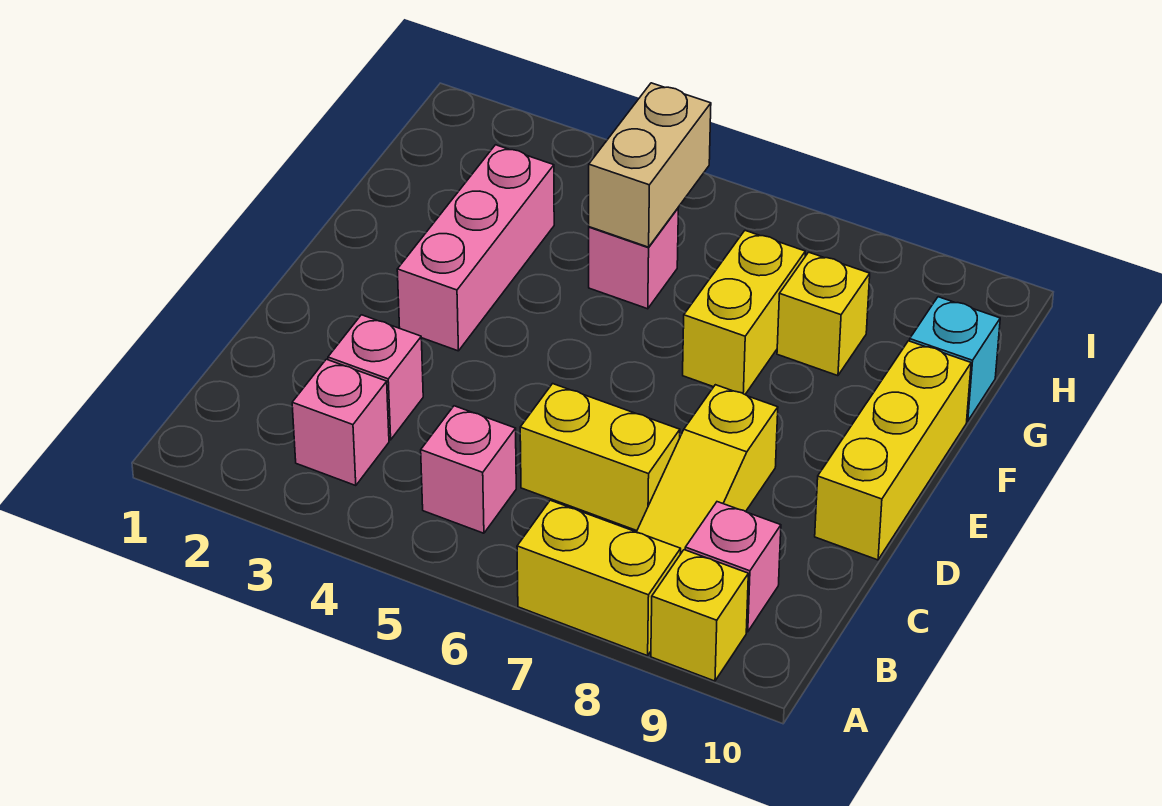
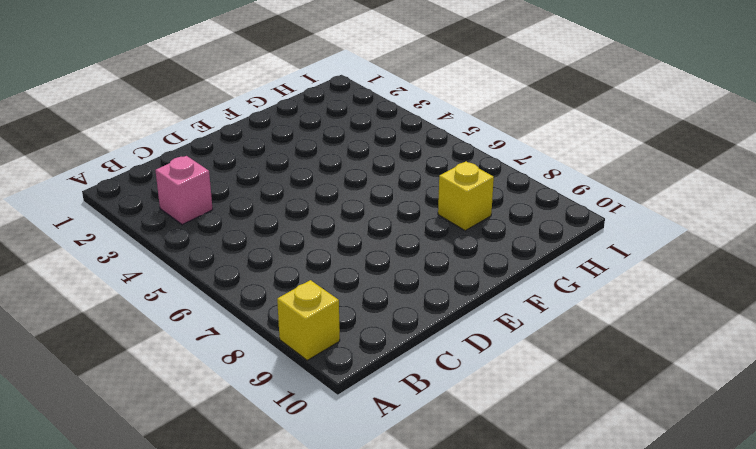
none -> yellow brick A7:A8 level 1
none -> pink brick B5 level 1
none -> yellow slope B8:D8 level 1 top D

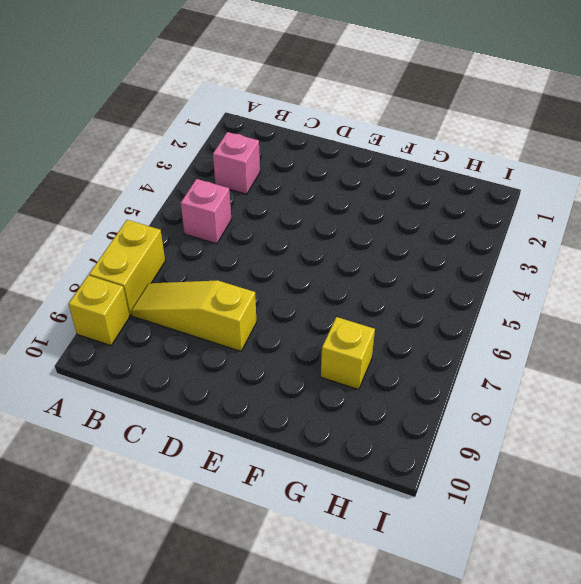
none -> pink brick B9 level 1
none -> pink brick C3 level 1
none -> yellow brick C6:C7 level 1

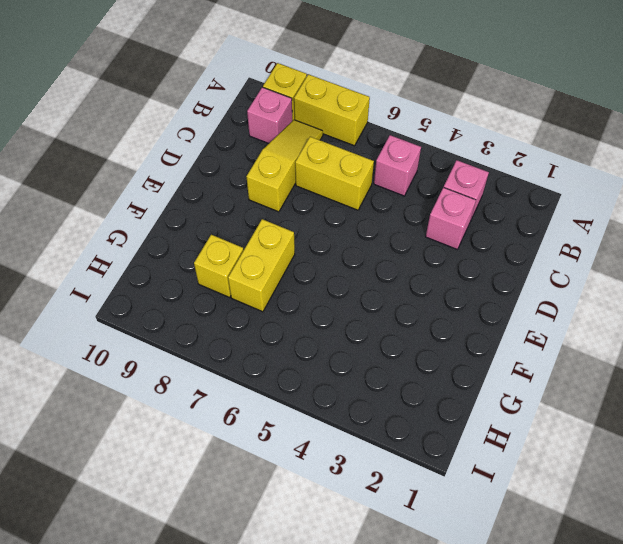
none -> yellow brick D10:F10 level 1
none -> pink brick E3:G3 level 1
none -> pink brick G5 level 1

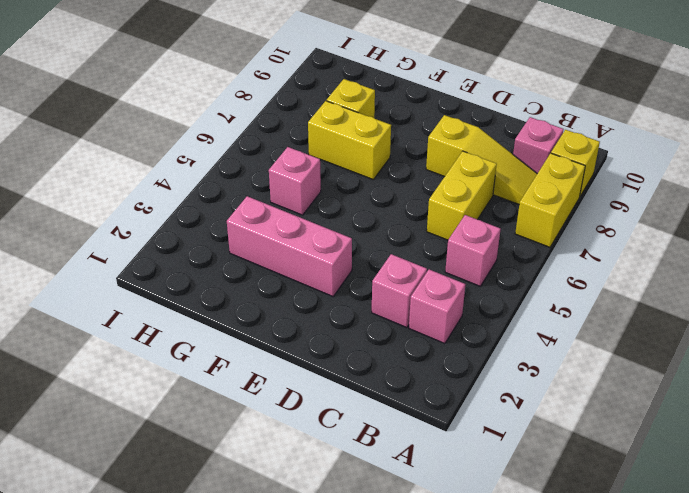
none -> yellow brick D10:F10 level 1
none -> cyan brick G10 level 1
none -> tan brick G5:H5 level 2

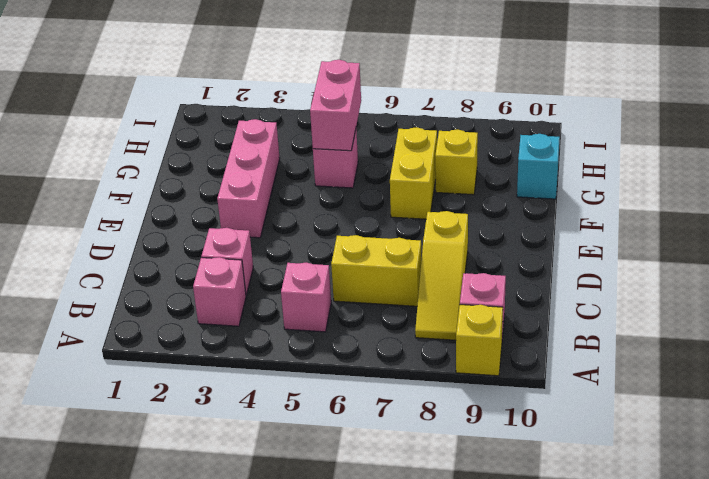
pink brick G5:H5 level 2 -> tan brick G5:H5 level 2
none -> yellow brick A7:A8 level 1
none -> yellow brick D10:F10 level 1

